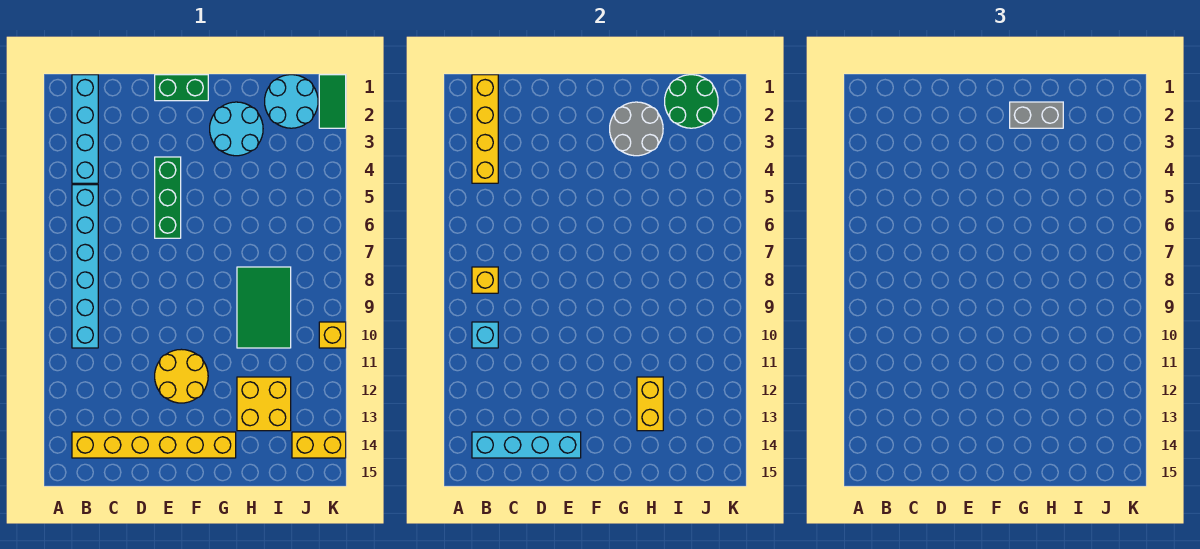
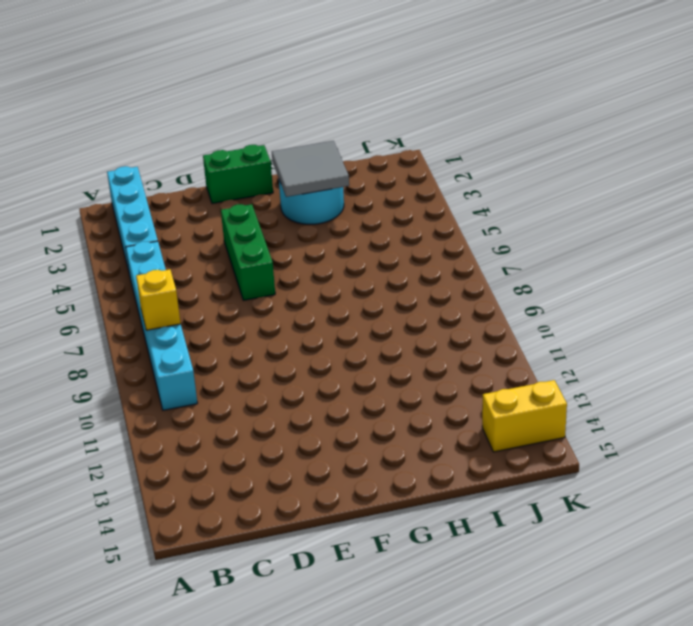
grey tile G2:H3 level 2 -> grey round brick G2:H3 level 2
none -> yellow brick B14:G14 level 1
none -> yellow round brick E11:F12 level 1
none -> green tile H8:I10 level 1

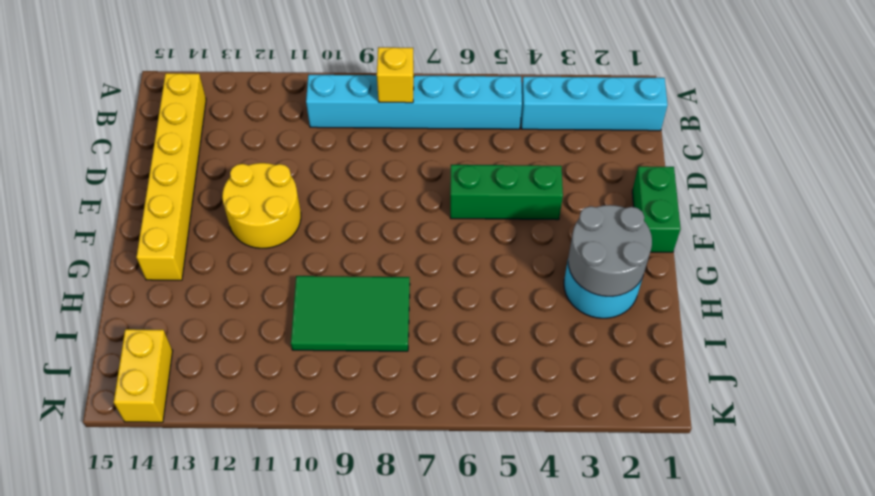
none -> yellow brick H12:I13 level 1
none -> cyan round brick I1:J2 level 1
none -> green tile K1:K2 level 1

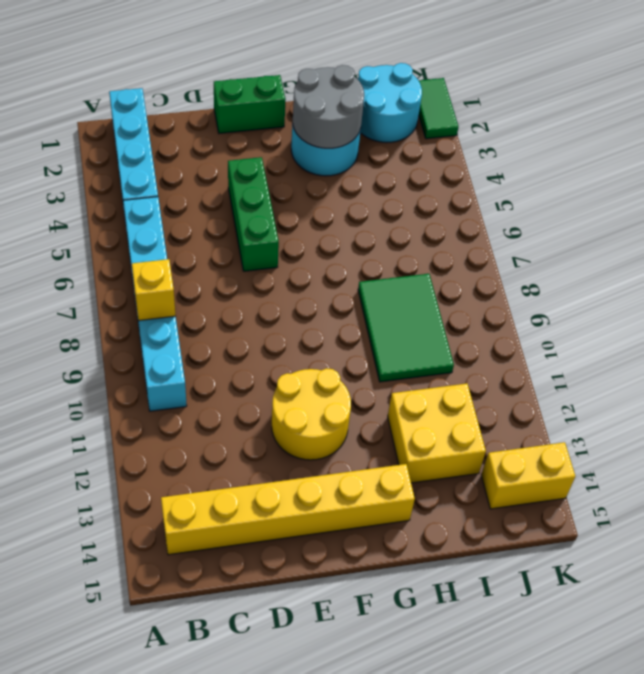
none -> yellow brick K10 level 1
none -> yellow brick B1:B4 level 2
none -> cyan brick B10 level 2

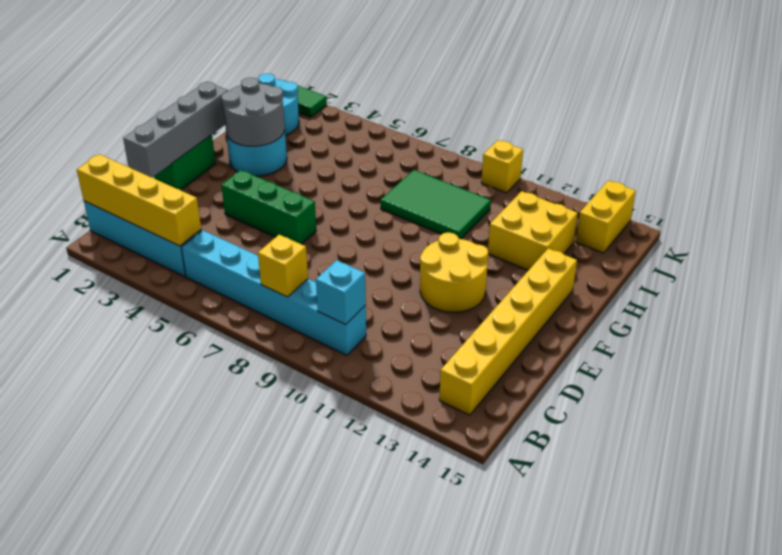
grey brick D1:G1 level 2 -> none
none -> cyan brick B14:E14 level 2
none -> yellow brick H12:H13 level 2
none -> green round brick I1:J2 level 2

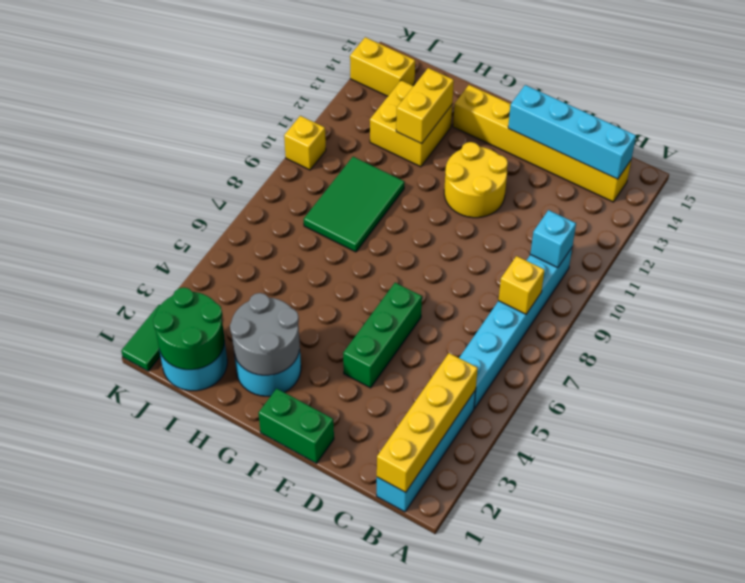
none -> grey brick G2:H2 level 3

